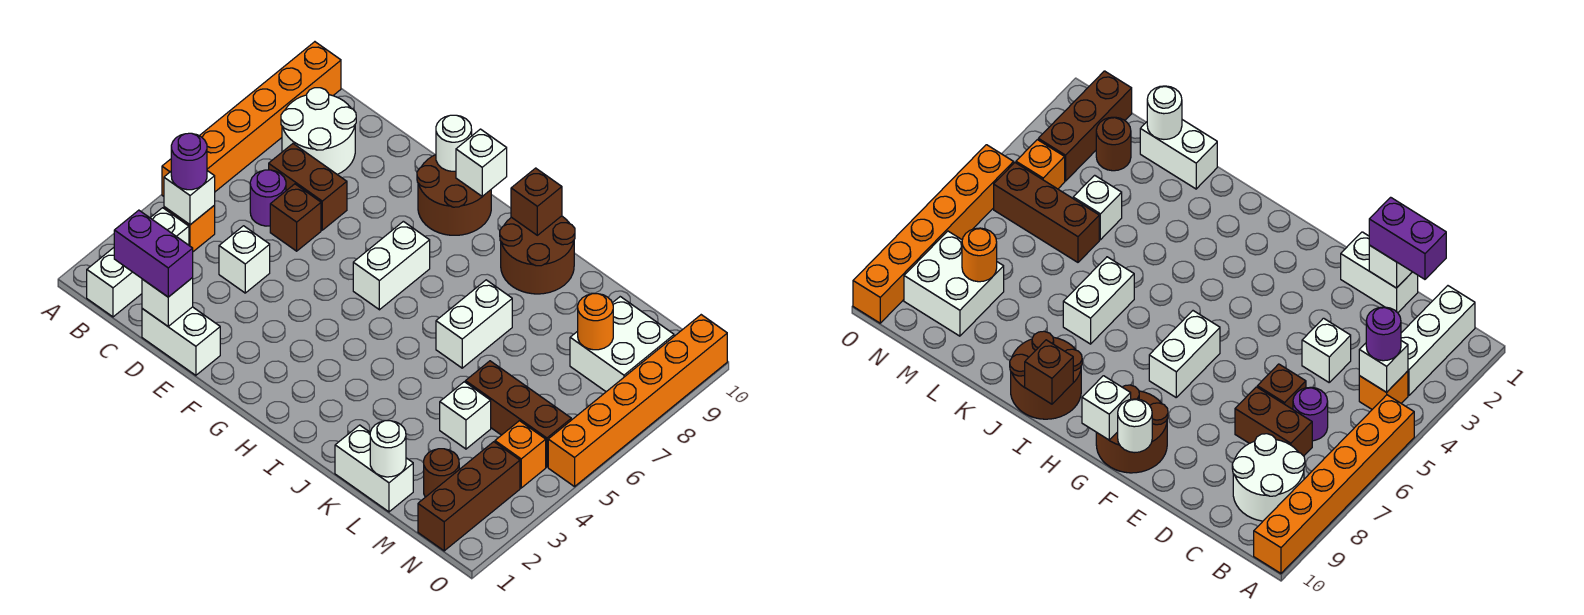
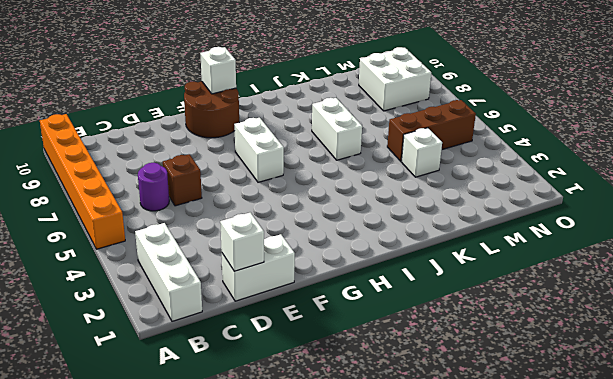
none -> orange brick B4 level 1
none -> white round brick B8:C9 level 1
none -> brown brick C7:D7 level 1
none -> white brick D4 level 1

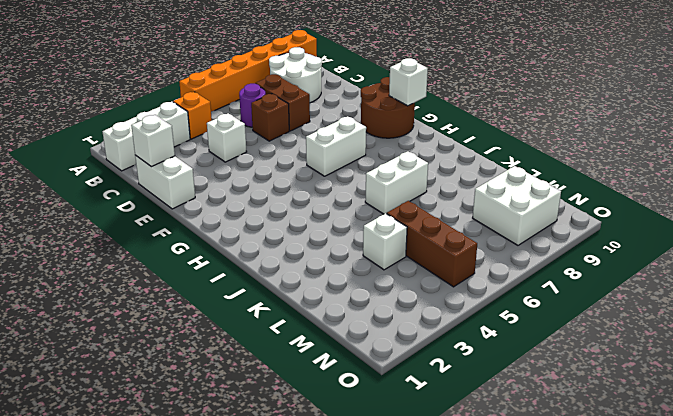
none -> brown round brick I9:J10 level 1
none -> white brick K1:L1 level 1
none -> brown round brick M2 level 1
none -> brown brick N1:N3 level 1

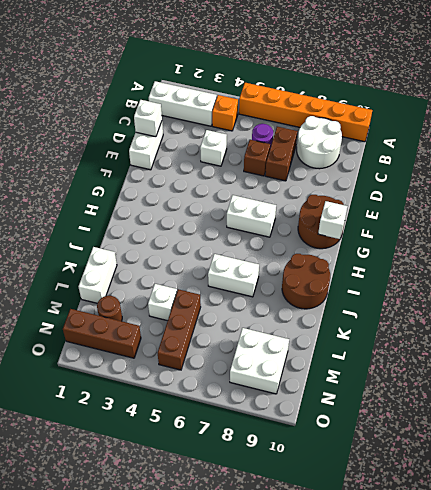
none -> orange brick N4 level 1
none -> orange brick O5:O10 level 1
none -> white brick B4 level 2
none -> white round brick F10 level 2

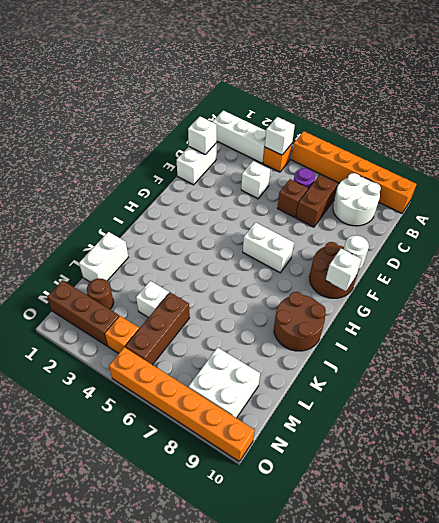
none -> white brick J6:J7 level 1
none -> brown brick I10 level 2
none -> white round brick L1 level 2
none -> orange round brick M8 level 2

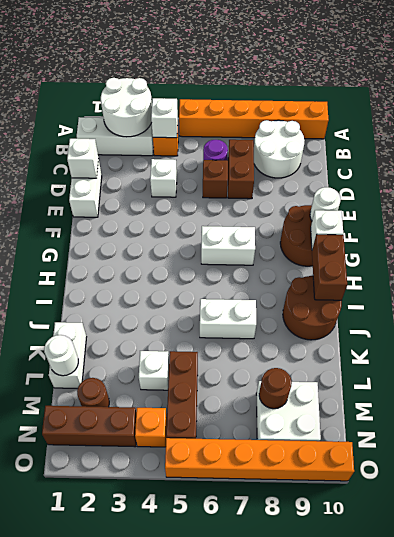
white round brick A2:B3 level 2 -> none
brown brick H10:I10 level 2 -> brown brick I10 level 2
brown round brick M8 level 2 -> orange round brick M8 level 2
none -> purple round brick B4 level 3
none -> purple brick C1:D1 level 3

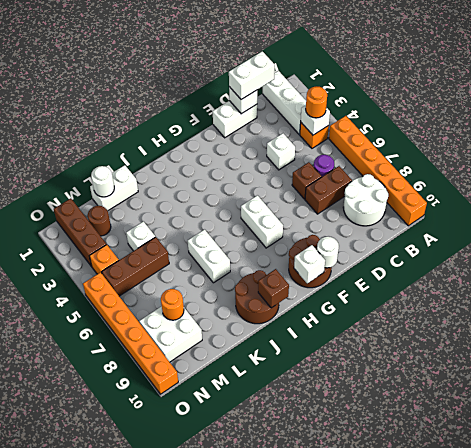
orange round brick B4 level 3 -> purple round brick B4 level 3
white brick C1:D1 level 3 -> purple brick C1:D1 level 3

